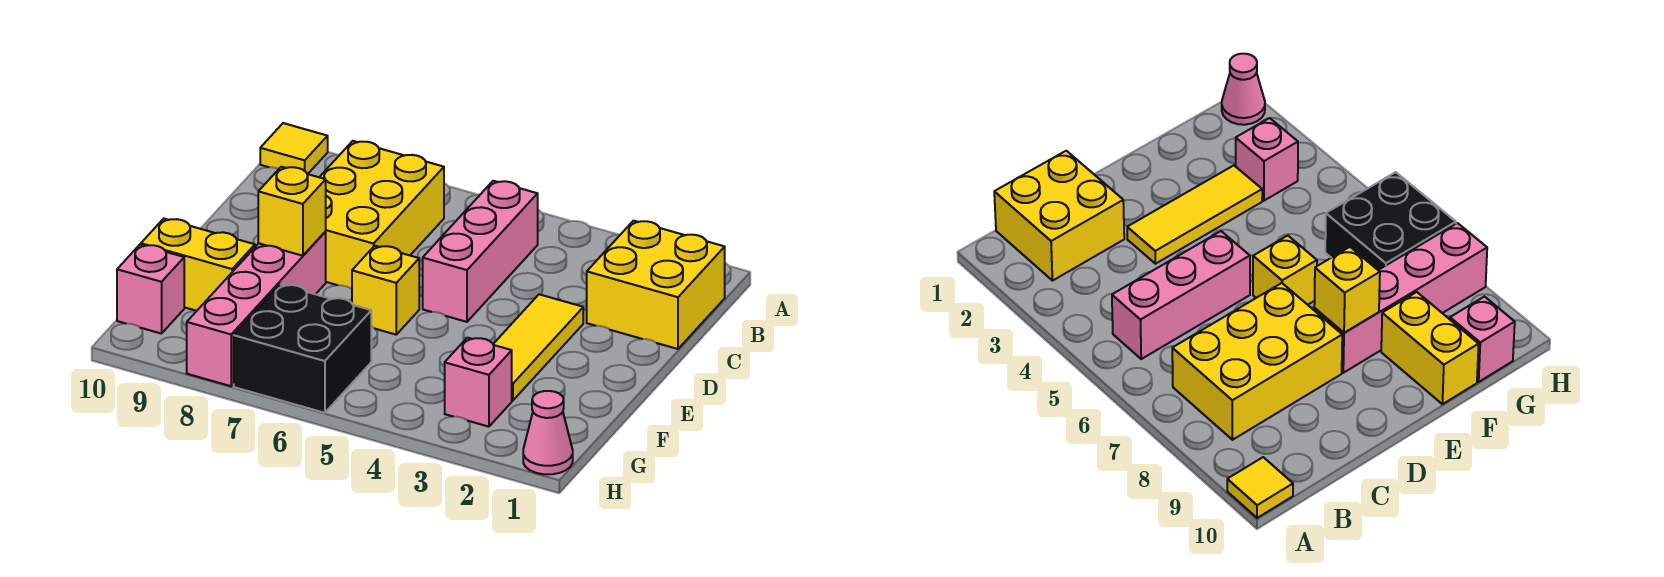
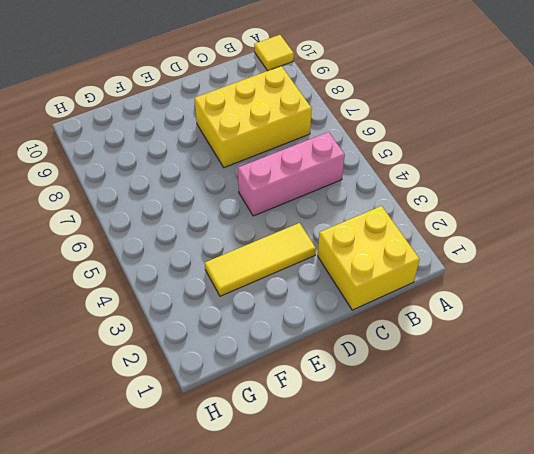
none -> yellow brick E6 level 1
none -> pink brick E8:H8 level 1
none -> yellow brick F9:F10 level 1

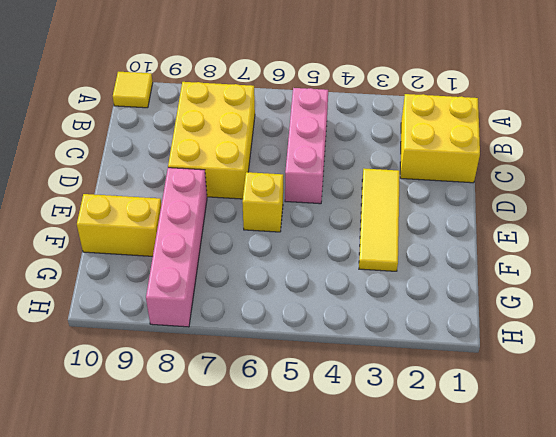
none -> pink brick G3 level 1
none -> black brick G6:H7 level 1
none -> pink brick G10 level 1

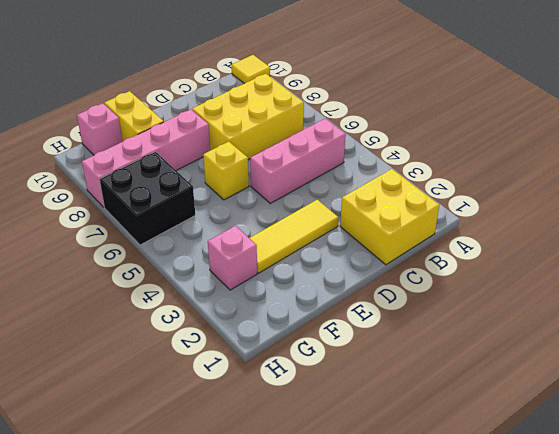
none -> pink cone H1 level 1
none -> yellow brick E8 level 2

